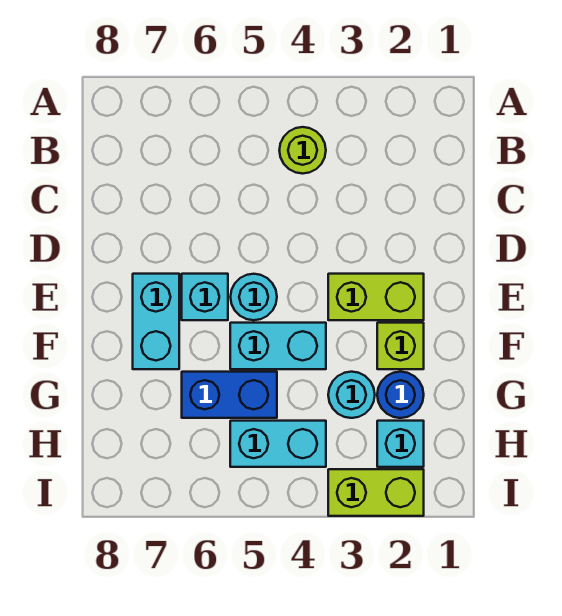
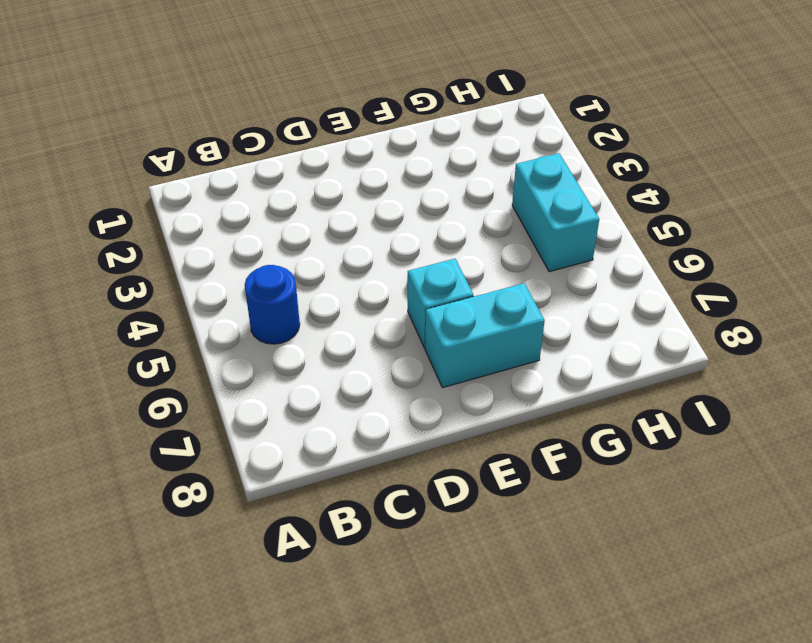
blue round brick B5 level 1 -> blue round brick G2 level 1
none -> lime round brick B4 level 1
none -> lime brick E2:E3 level 1
none -> cyan round brick E5 level 1

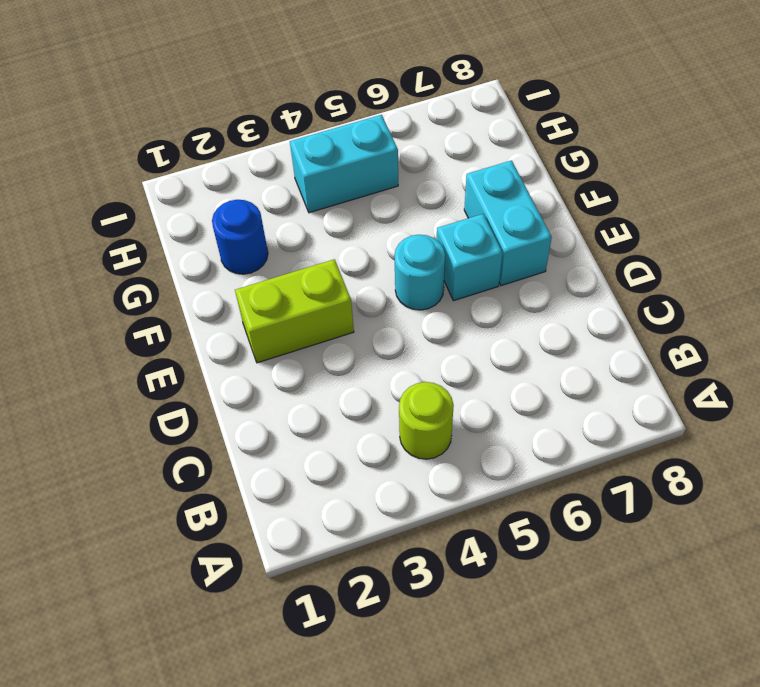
none -> lime brick F2 level 1
none -> cyan brick F4:F5 level 1
none -> cyan round brick G3 level 1

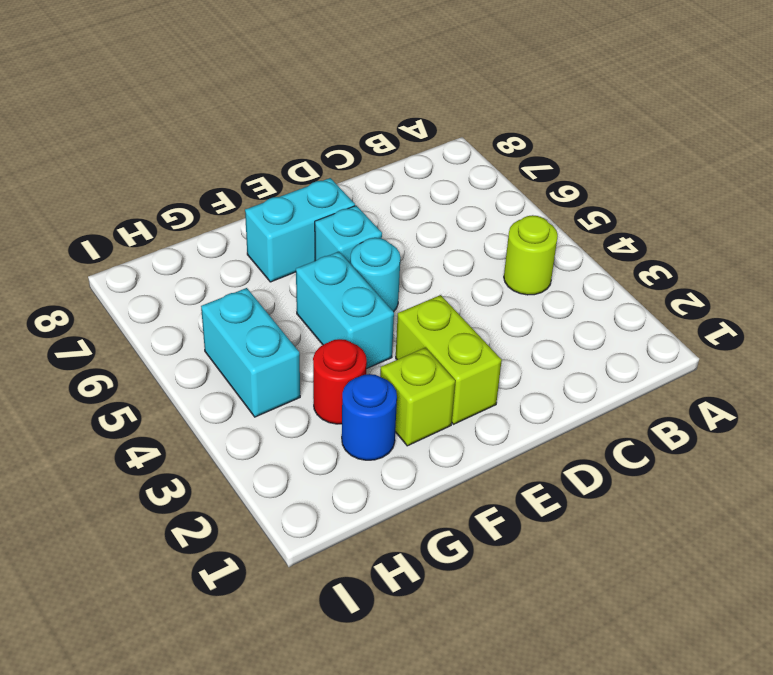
red round brick G3 level 1 -> cyan round brick G3 level 1
none -> blue brick G5:G6 level 1
none -> cyan brick H2 level 1
none -> lime brick I2:I3 level 1

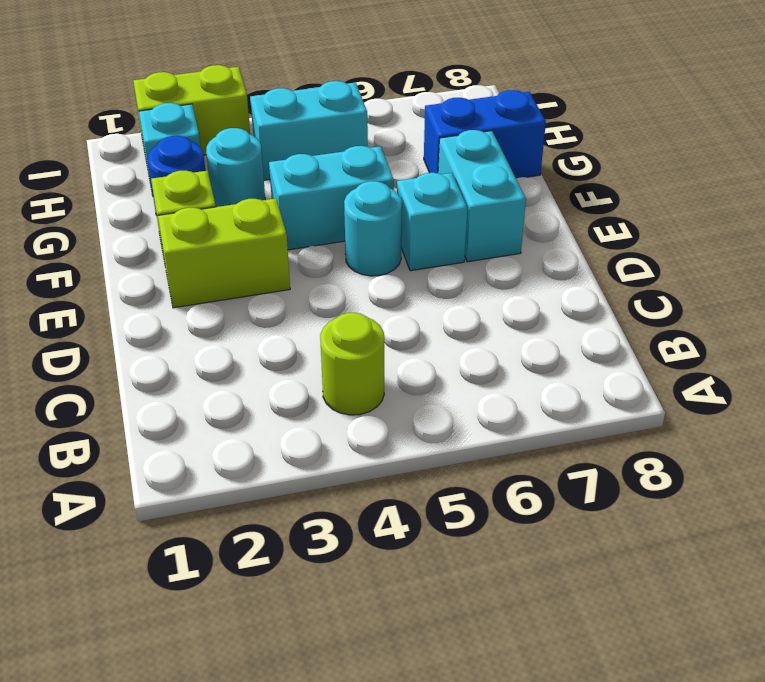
blue brick G7:G8 level 1 -> blue brick G5:G6 level 1

